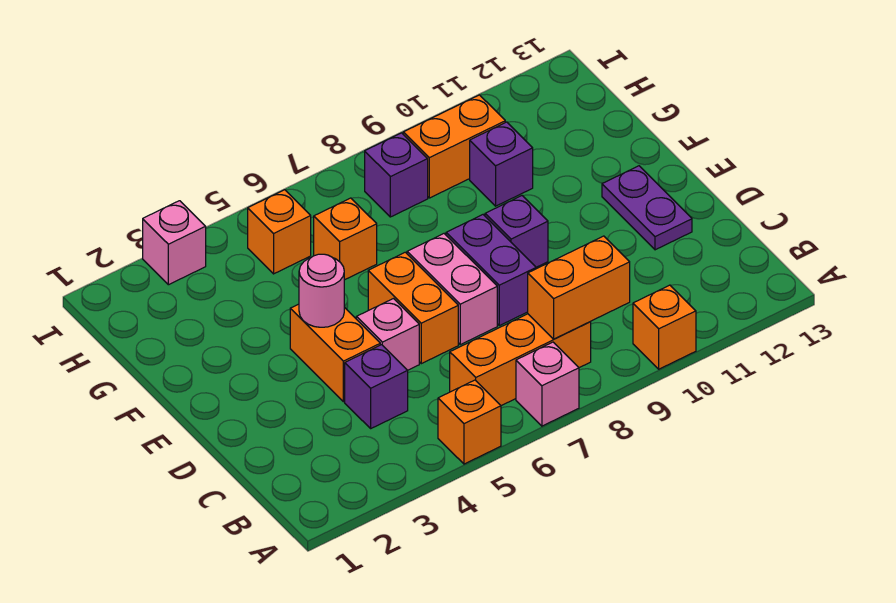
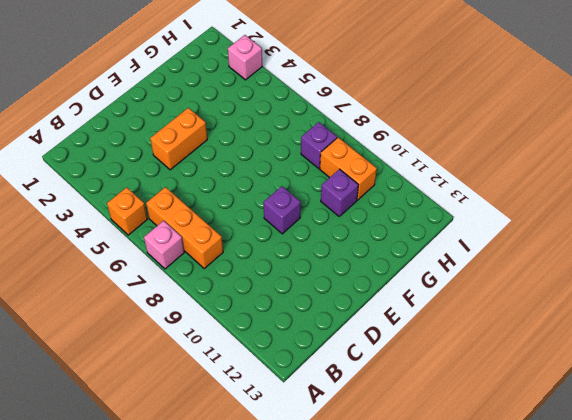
none -> orange brick A10 level 1
none -> purple brick C4 level 1
none -> pink brick D5 level 1

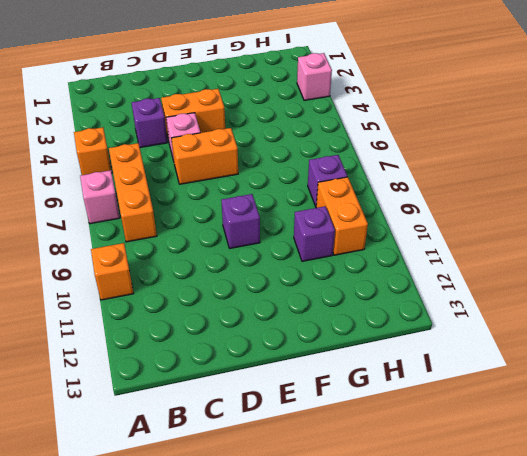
none -> pink brick D7:E7 level 1
none -> purple brick D8:E8 level 1
none -> purple plate D12:E12 level 1

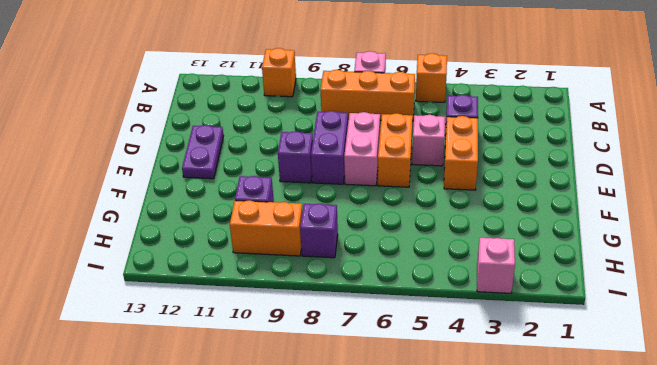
none -> orange brick G6 level 1
none -> orange brick H5 level 1
none -> orange brick B8:B9 level 2

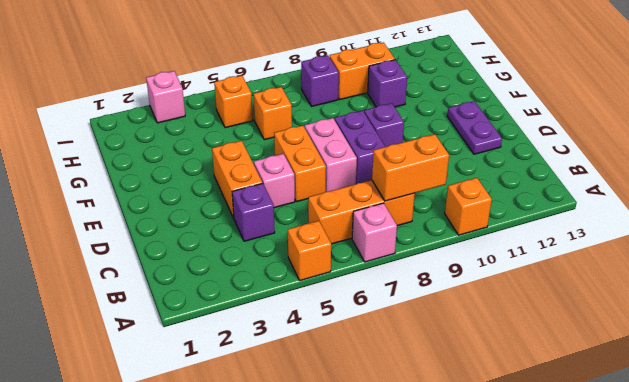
none -> pink round brick E4 level 2

